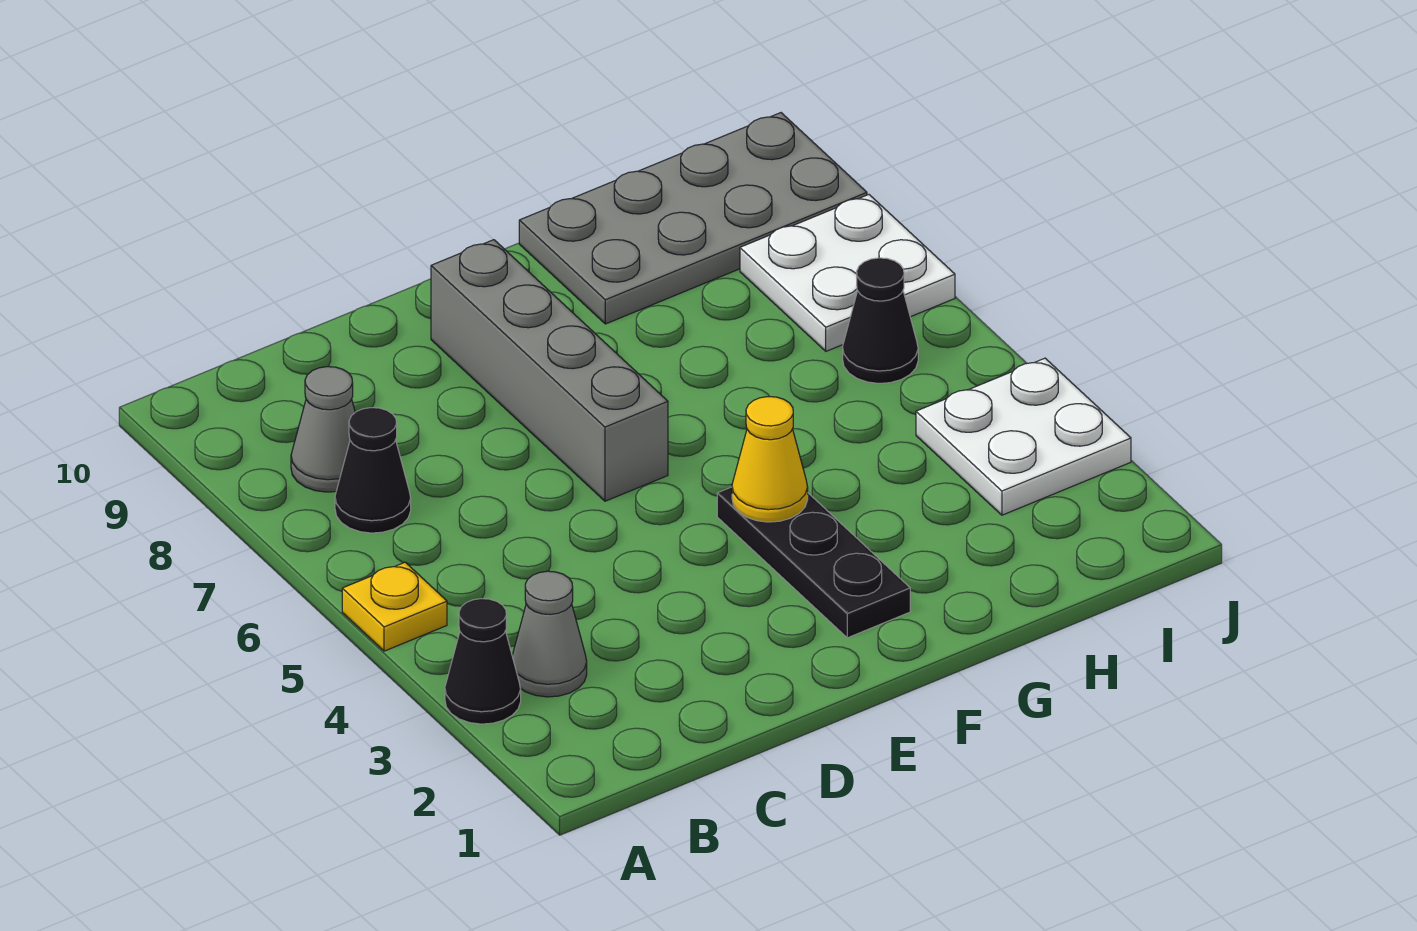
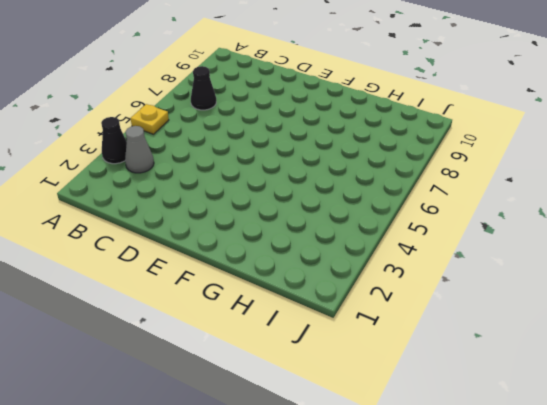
none -> grey cone B8 level 1
none -> grey brick E6:E9 level 1
none -> black plate F2:F4 level 1

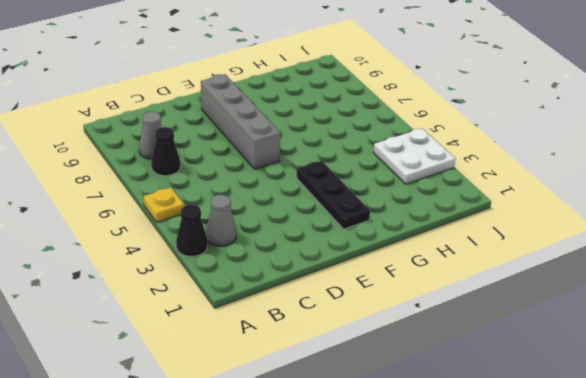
none -> grey plate G9:J10 level 1
none -> black cone I6 level 1
none -> white plate I7:J8 level 1

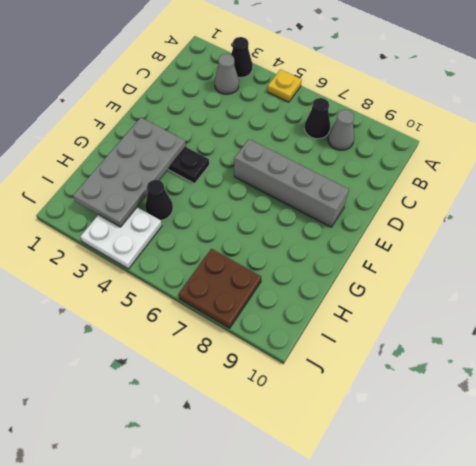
grey plate F2:I3 level 2 -> grey plate G9:J10 level 1
black cone H4 level 1 -> black cone I6 level 1
brown plate I7:J8 level 1 -> white plate I7:J8 level 1
none -> yellow cone F4 level 2

